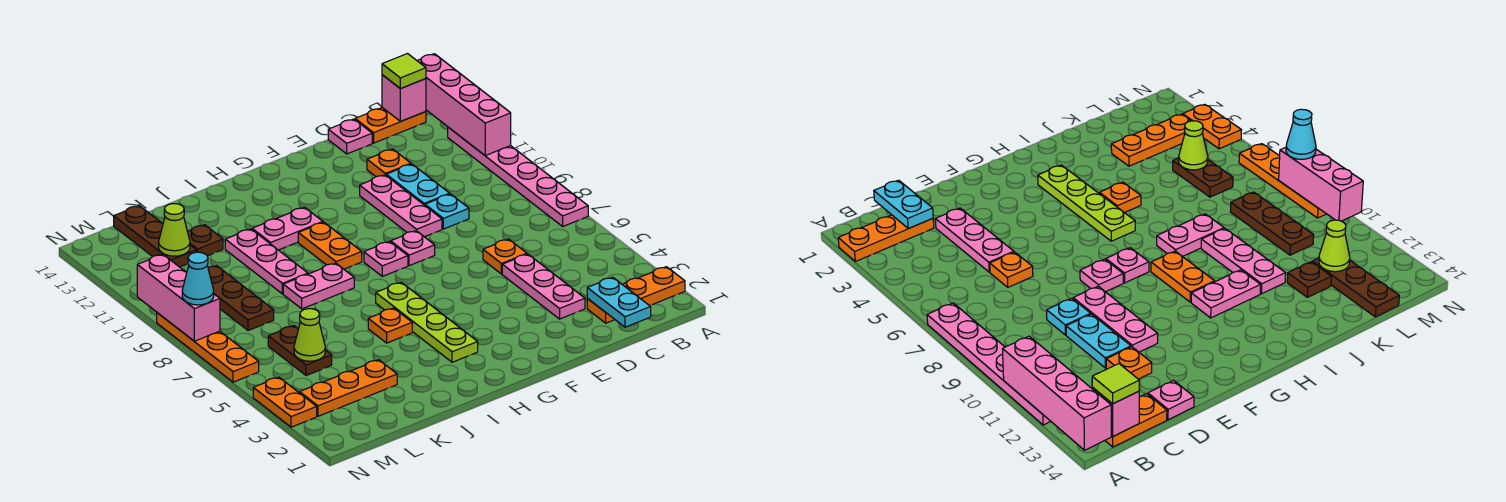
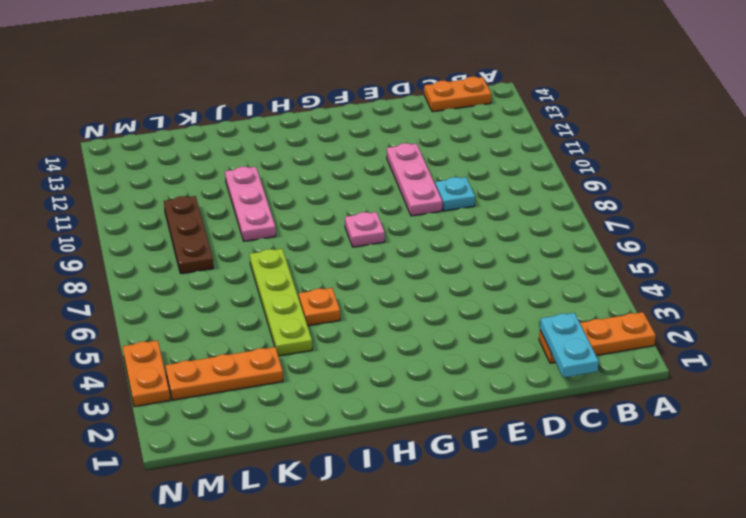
lime plate J4:J7 level 1 -> lime plate H3:H6 level 1
none -> pink plate A7:A12 level 1
none -> pink plate D3:D5 level 1
none -> orange plate D6 level 1
none -> cyan plate D10:D11 level 1

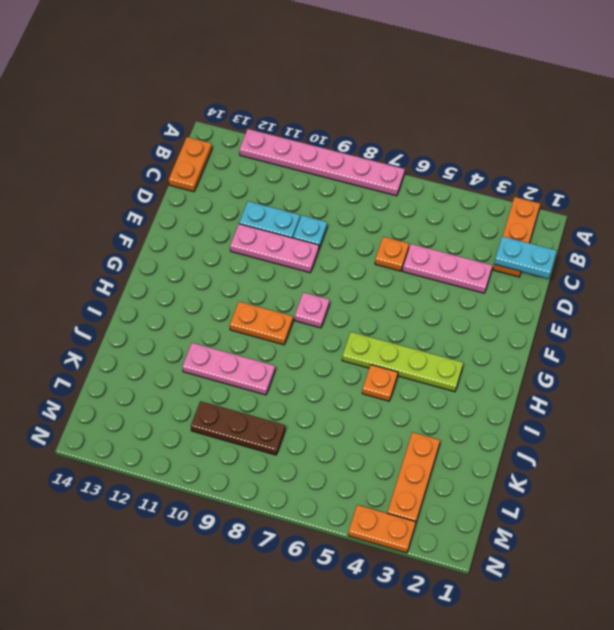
none -> orange plate D12 level 1
none -> pink plate D14 level 1
none -> pink plate F8 level 1
none -> pink plate H11:I11 level 1

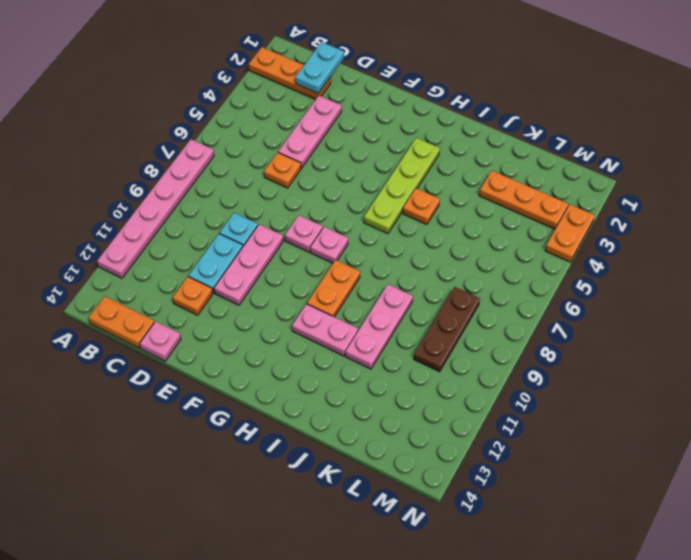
none -> pink plate I8:J8 level 1
none -> brown plate K12 level 1
none -> brown plate L5:L6 level 1
none -> brown plate L12:L14 level 1

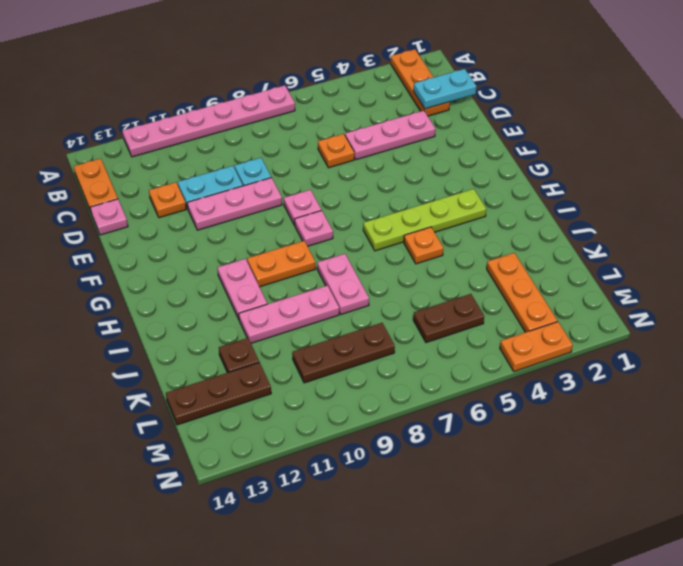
none -> orange plate N6:N9 level 1
none -> pink brick A11:A14 level 2
none -> pink brick B14 level 2
none -> lime cone L5 level 2

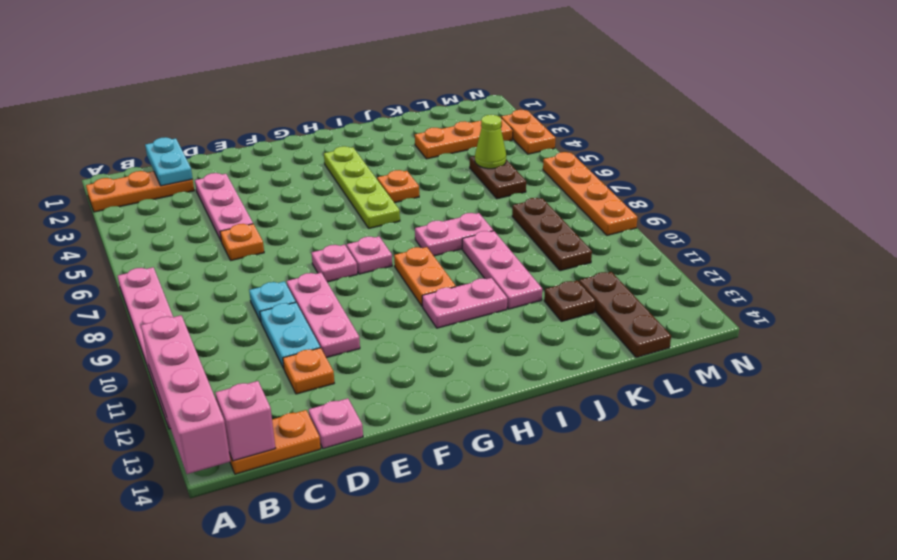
none -> lime cone L12 level 2
none -> pink brick N8:N10 level 2
none -> lime tile B14 level 3
none -> cyan cone N8 level 3

